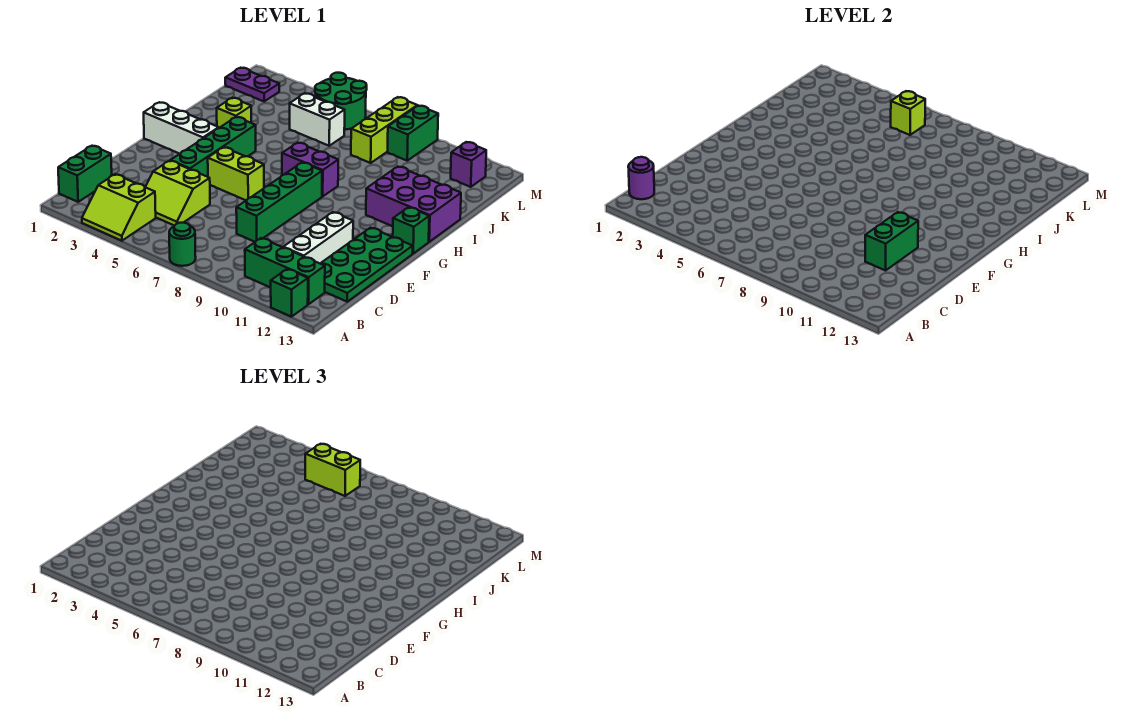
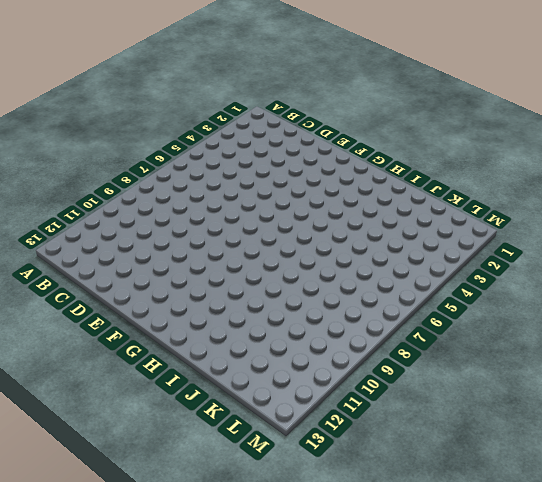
none -> lime slope A3:B4 level 1 top B
none -> green round brick A7 level 1
none -> green brick A12 level 1

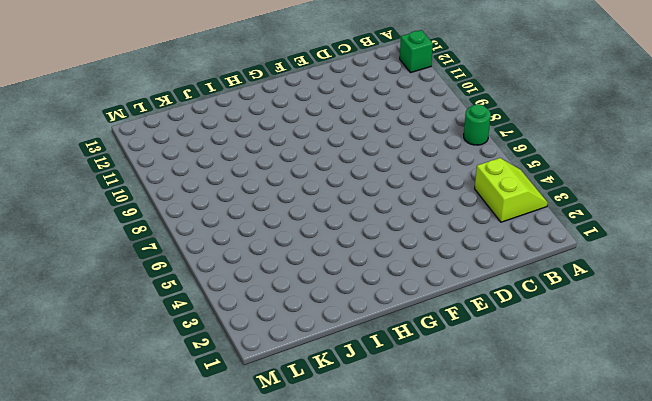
none -> green brick B1:C1 level 1
none -> green brick B10:B12 level 1
none -> lime slope C4:D5 level 1 top D

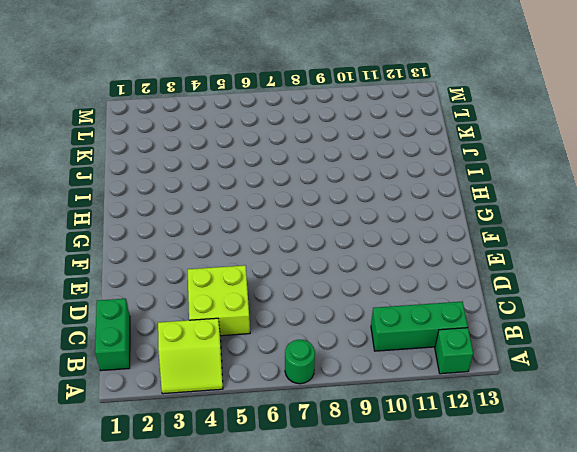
lime brick C4:D5 level 1 -> lime slope C4:D5 level 1 top D
none -> white brick C11:E11 level 1
none -> green plate C12:F13 level 1
none -> green brick D8:G8 level 1

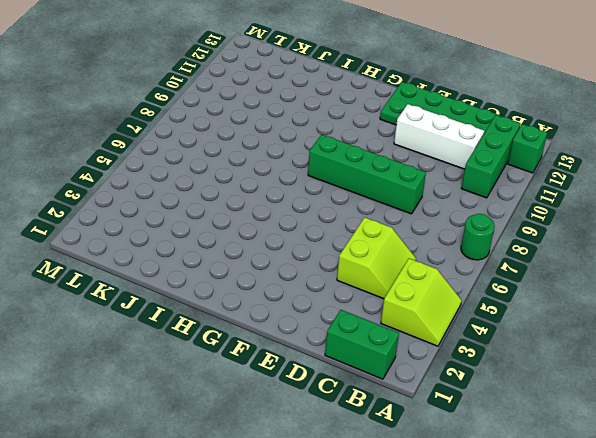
none -> green brick E4:H4 level 1
none -> lime brick F5:F6 level 1
none -> white brick G1:G3 level 1

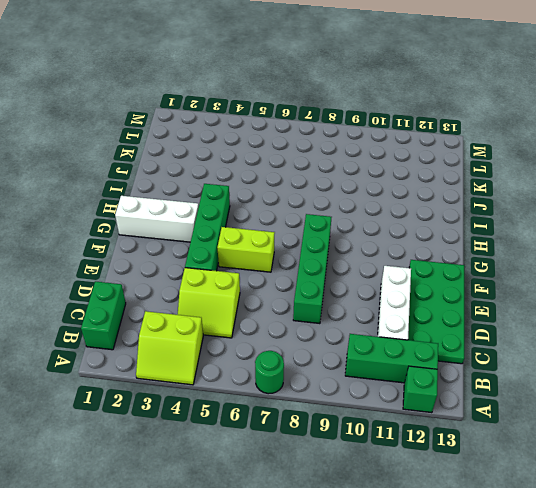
none -> green brick G13 level 1
none -> purple brick H7:H8 level 1
none -> purple brick H11:I13 level 1

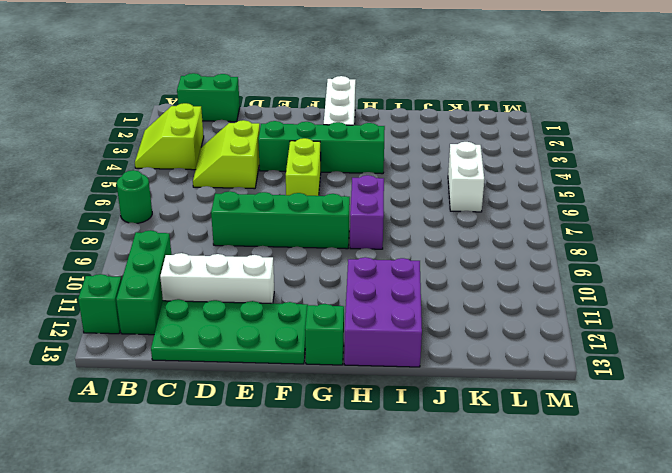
none -> lime brick I3 level 1
none -> lime brick K8:M8 level 1
none -> purple plate L1:L2 level 1

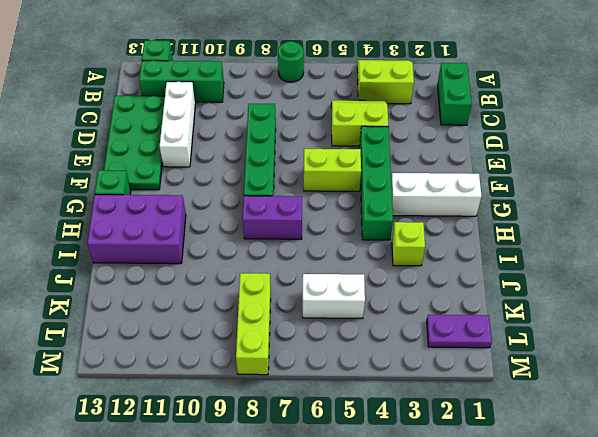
none -> green round brick L5:M6 level 1
none -> green brick L9:M9 level 1
none -> purple brick L12 level 1

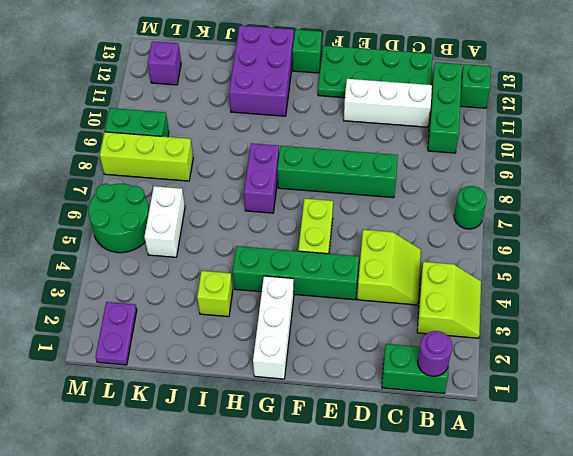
none -> green brick D11:E11 level 2
none -> lime brick L6 level 2
none -> lime brick L5:L6 level 3

